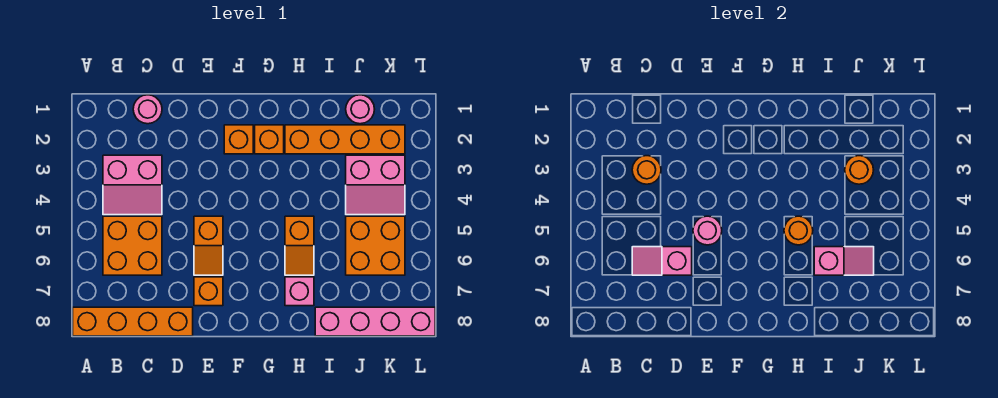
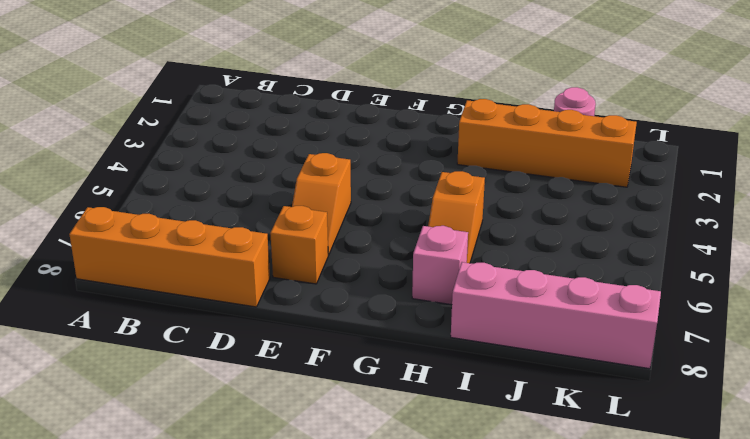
none -> pink slope B3:C4 level 1 top 3
none -> orange brick B5:C6 level 1
none -> pink round brick C1 level 1

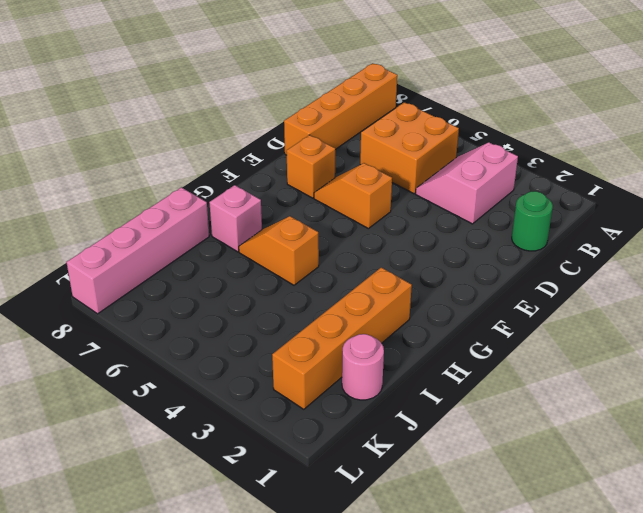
green round brick C1 level 1 -> pink round brick C1 level 1
none -> orange brick F2 level 1
none -> orange brick G2 level 1
none -> pink slope J3:K4 level 1 top 3

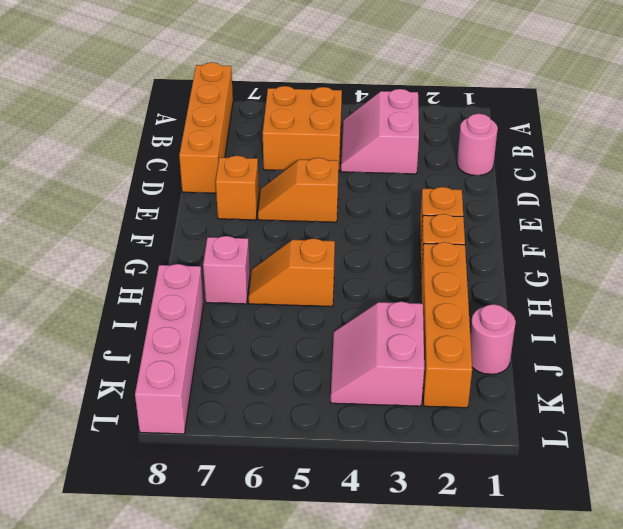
none -> orange brick J5:K6 level 1
none -> orange round brick C3 level 2
none -> pink slope C6:D6 level 2 top D

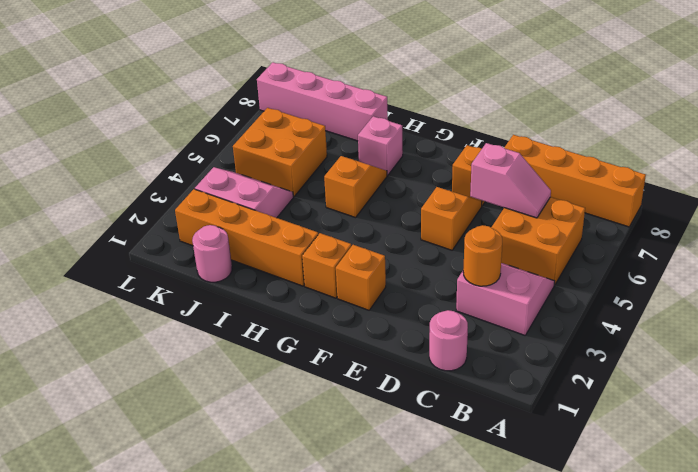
none -> pink round brick E5 level 2
none -> orange round brick H5 level 2
none -> pink slope I6:J6 level 2 top I

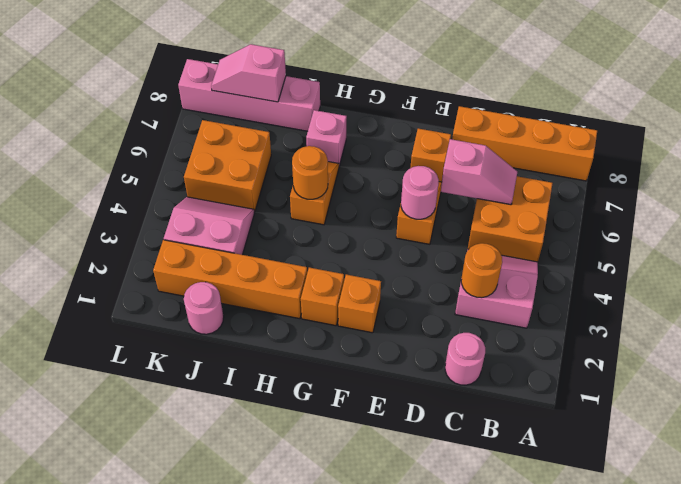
pink slope J8:K8 level 2 top J -> pink slope I6:J6 level 2 top I
none -> orange round brick J3 level 2

